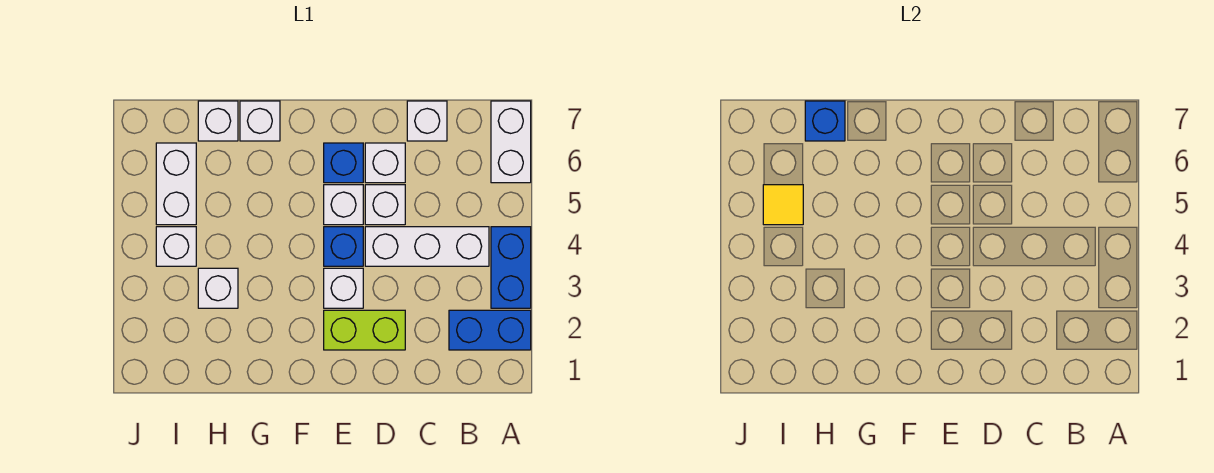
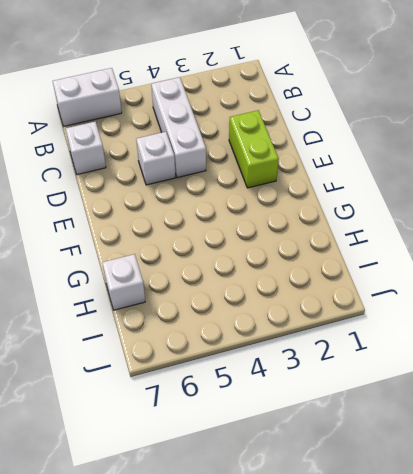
none -> blue brick A2:B2 level 1
none -> blue brick A3:A4 level 1
none -> white brick D6 level 1

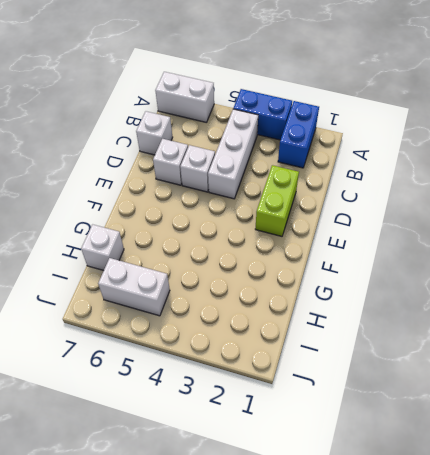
none -> white brick E3 level 1
none -> blue brick E4 level 1
none -> white brick E5 level 1

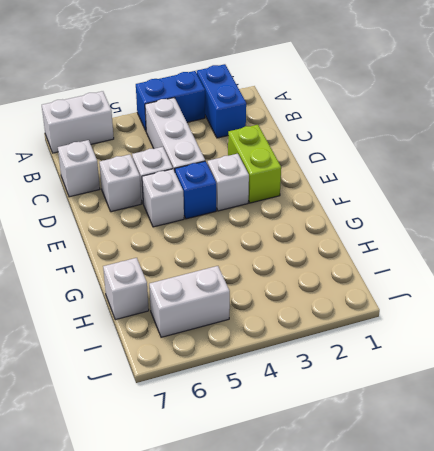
none -> blue brick E6 level 1
none -> white brick G7 level 1
none -> white brick H3 level 1

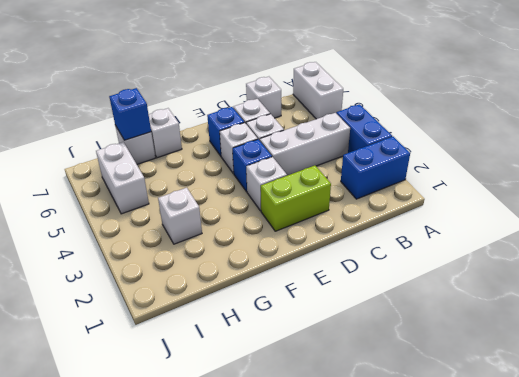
none -> white brick I4 level 1
none -> yellow tile I5 level 2

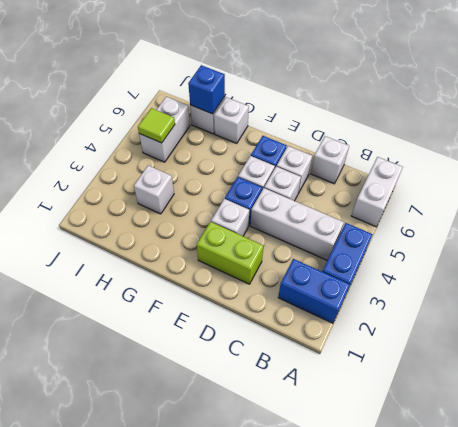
lime tile I5 level 2 -> yellow tile I5 level 2
none -> white brick I4 level 1

